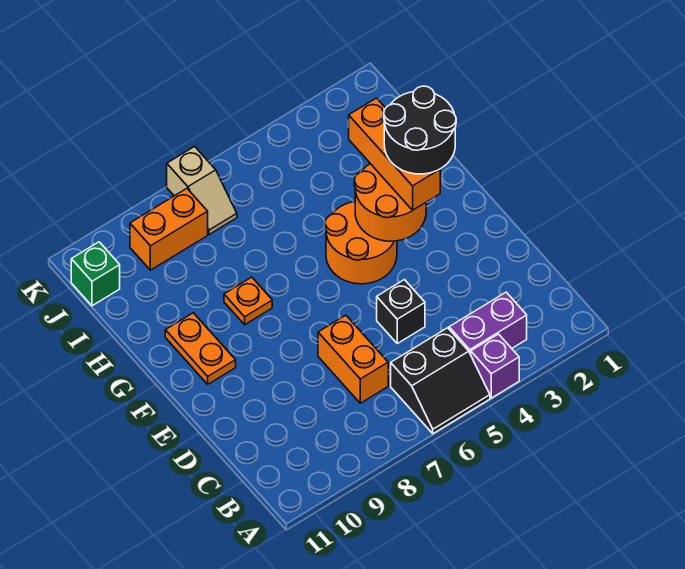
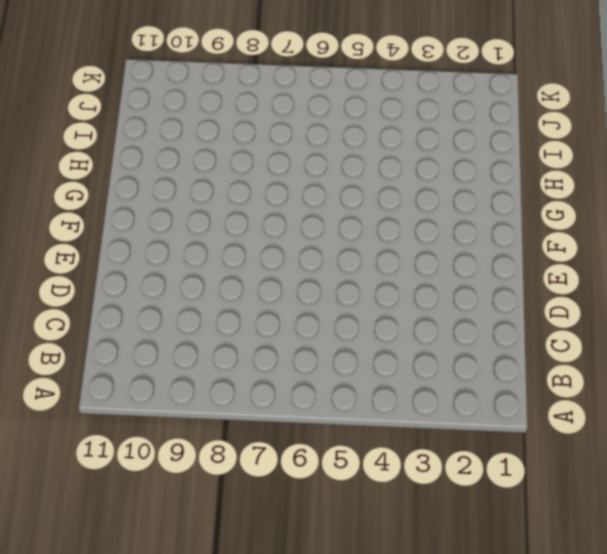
none -> purple brick A4 level 1
none -> black slope A5:B6 level 1 top B
none -> purple brick B3:B4 level 1

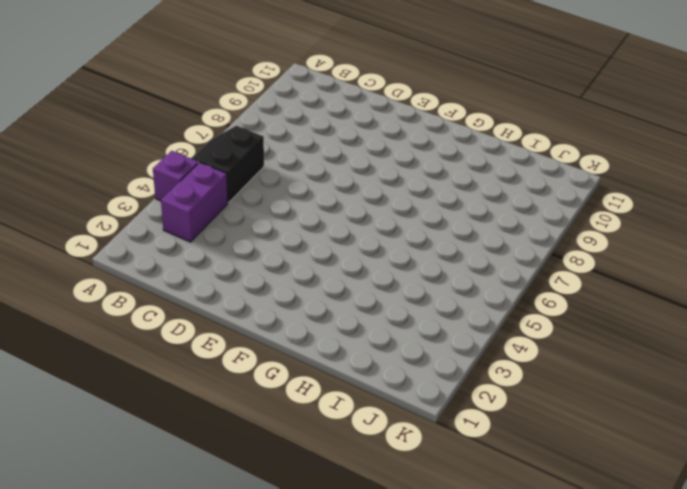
none -> orange brick C7:D7 level 1
none -> black brick D5 level 1
none -> orange round brick F4:G5 level 1

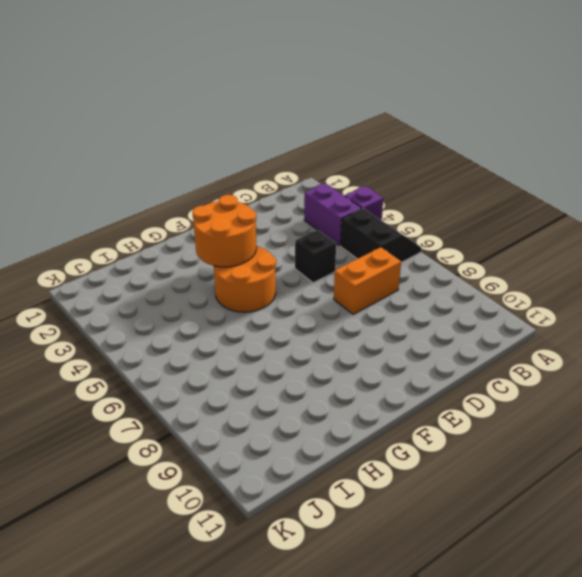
none -> orange plate F10:G10 level 1
none -> orange plate G8 level 1
none -> tan slope J7:K7 level 1 top K

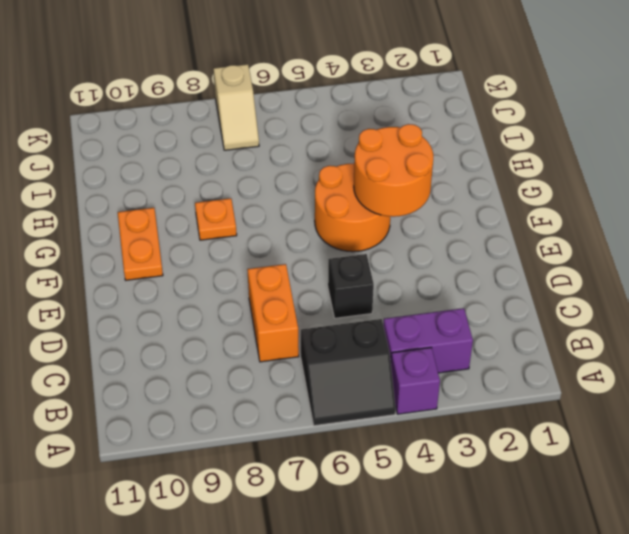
none -> orange brick J8:J9 level 1
none -> green brick J11 level 1
none -> orange brick F3:H3 level 3

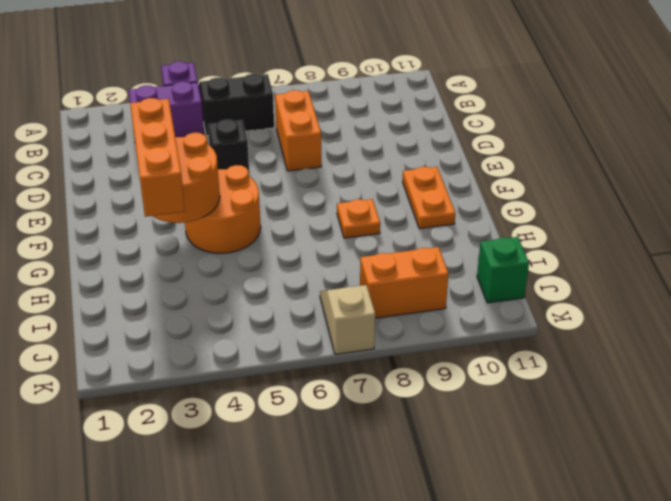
none -> black round brick F2:G3 level 4

